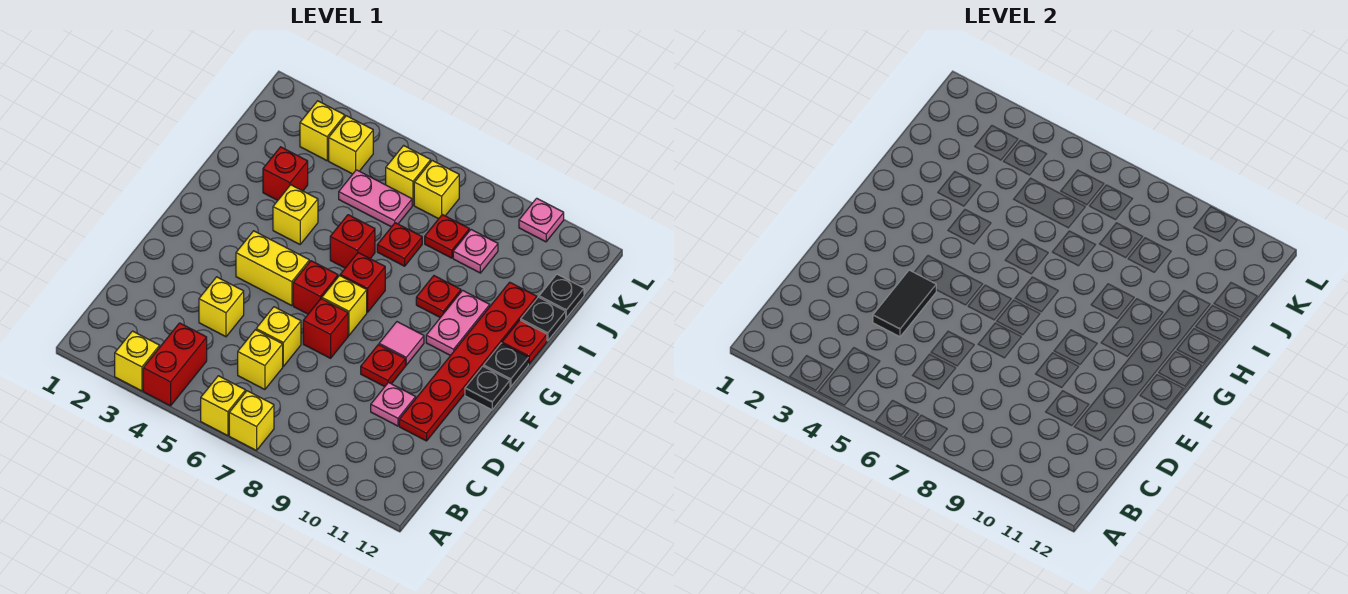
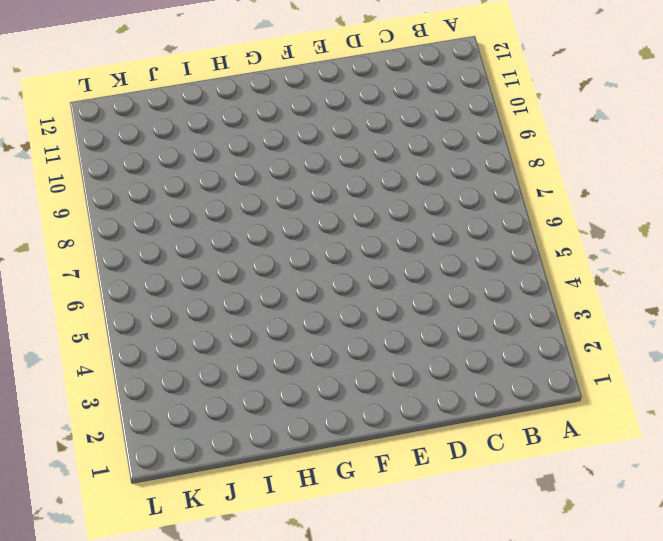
none -> yellow brick A3 level 1
none -> red brick A4:B4 level 1
none -> yellow brick A6 level 1
none -> yellow brick A7 level 1

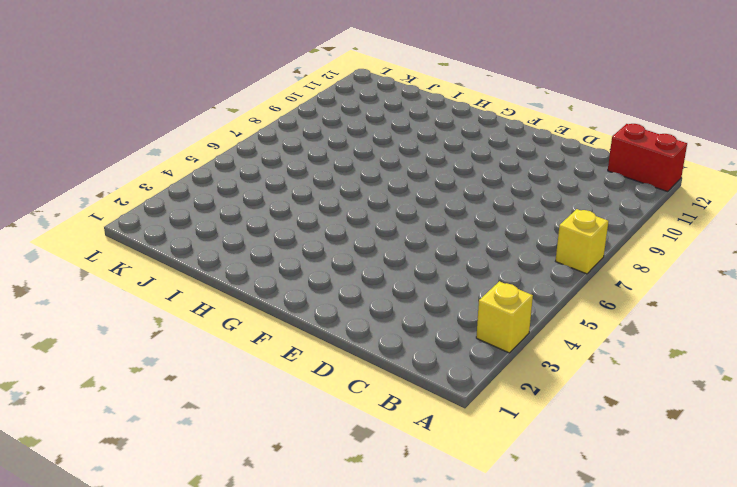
red brick A12:B12 level 1 -> red brick A4:B4 level 1
none -> yellow brick A6 level 1
none -> yellow brick C6 level 1
none -> yellow brick D4 level 1
none -> yellow brick D6 level 1

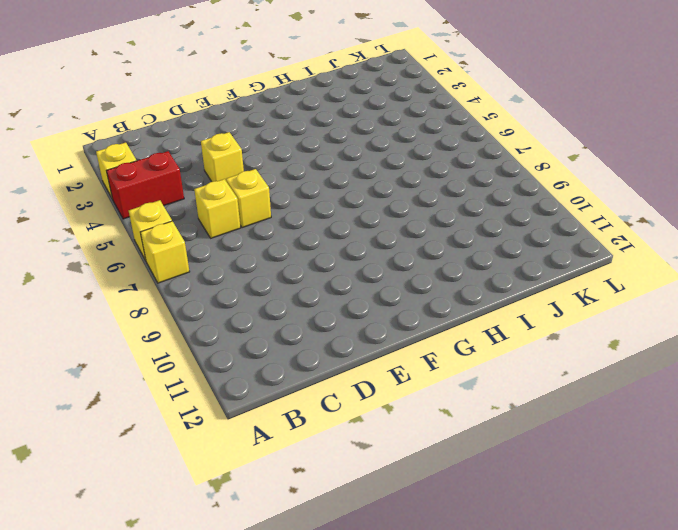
none -> pink plate D10 level 1
none -> red plate D11:I11 level 1
none -> red brick E7 level 1
none -> red plate E9 level 1

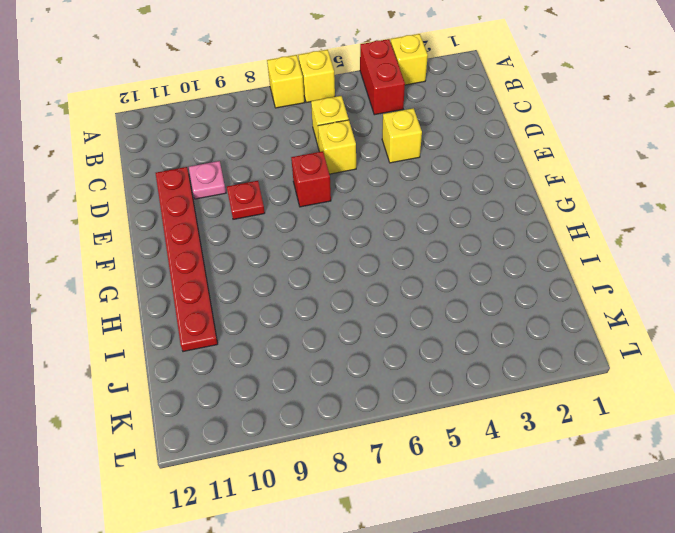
none -> yellow brick F4:F5 level 1
none -> red brick F6 level 1
none -> yellow brick F7 level 1
none -> pink tile F9 level 1

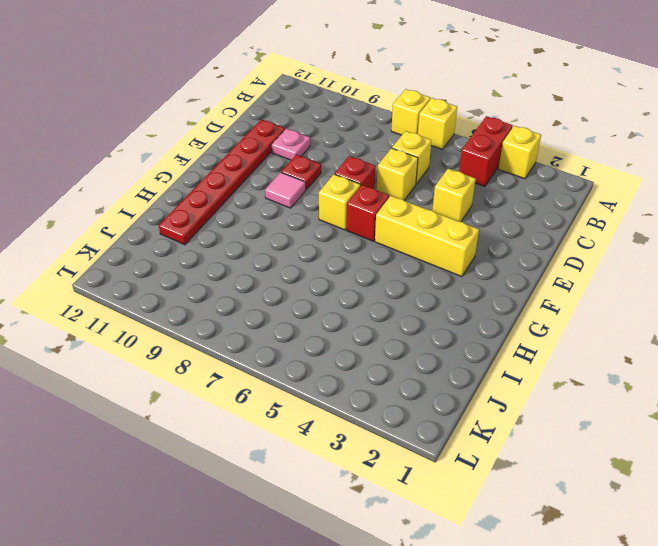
yellow brick F3:F5 level 1 -> yellow brick F4:F5 level 1
none -> black plate F12 level 1
none -> red brick G7 level 1
none -> pink plate G10:H10 level 1
none -> black plate G12 level 1

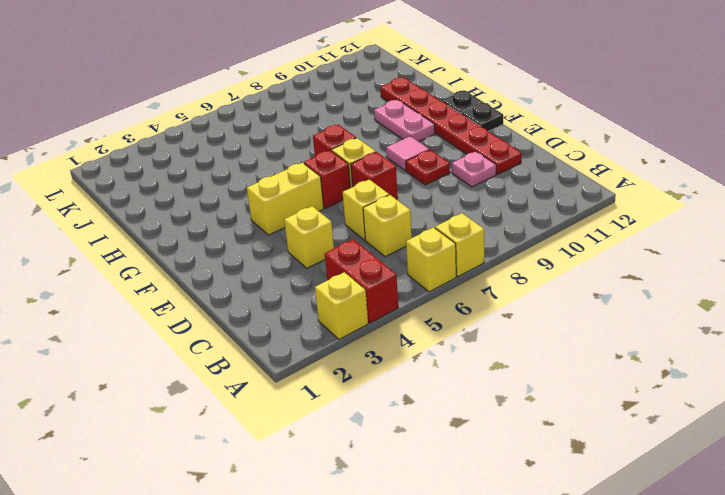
none -> yellow brick H4 level 1
none -> red brick H6 level 1
none -> red plate H9 level 1
none -> red plate H12 level 1

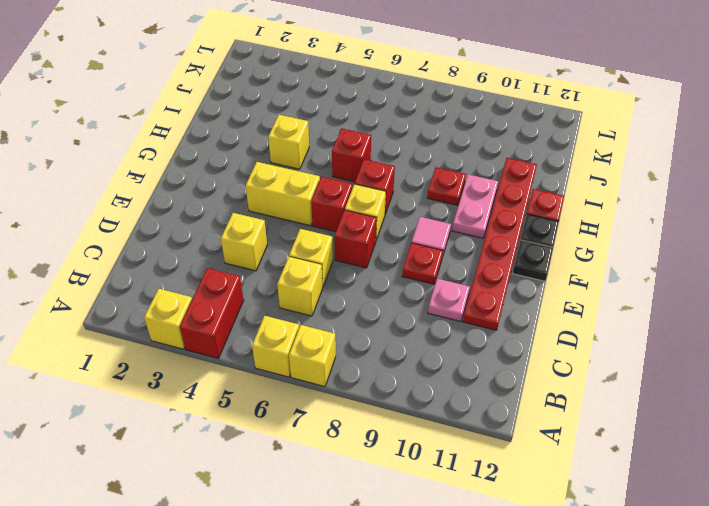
none -> red brick I3 level 1
none -> red plate I7 level 1
none -> black plate I12 level 1
none -> pink plate J5:J6 level 1

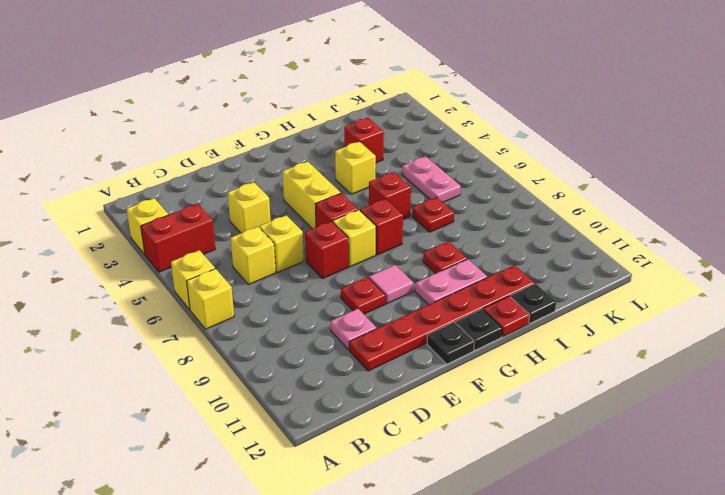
none -> red plate J8 level 1
none -> pink plate J9 level 1
none -> black plate J12 level 1
none -> yellow brick K3 level 1

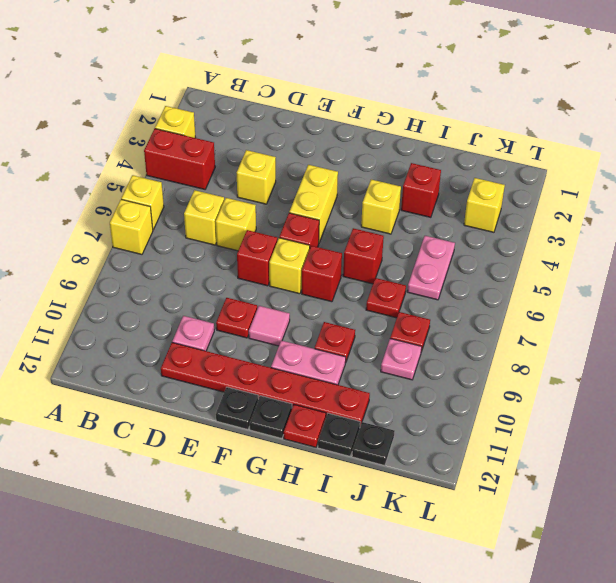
none -> yellow brick K4 level 1
none -> yellow brick K6 level 1
none -> yellow brick K7 level 1
none -> pink plate L10 level 1

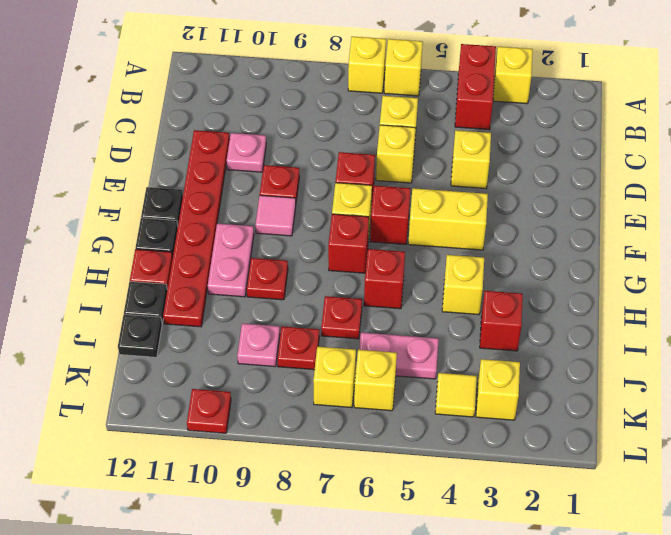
yellow tile K4 level 1 -> yellow brick K4 level 1
red plate L10 level 1 -> pink plate L10 level 1
none -> black tile D4:E4 level 2

